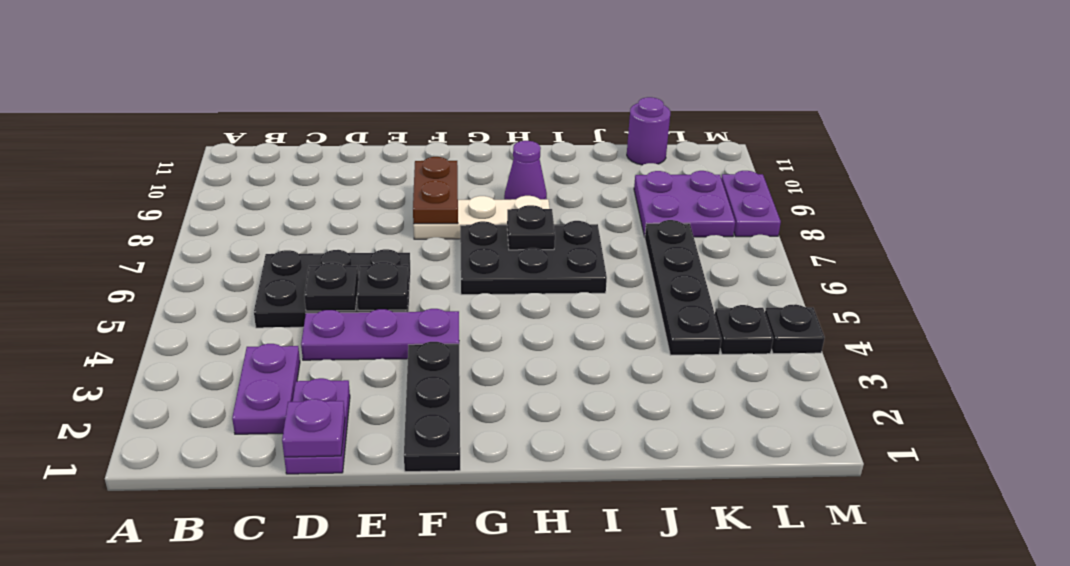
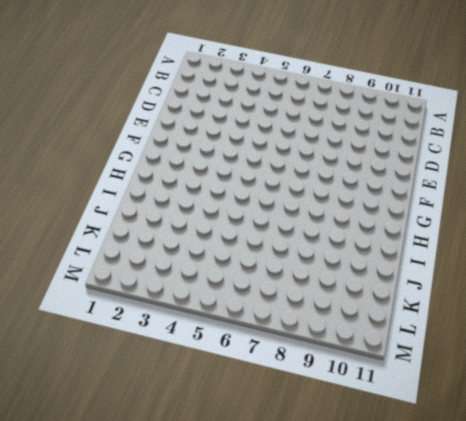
none -> purple plate C2:C3 level 1
none -> black plate C5:E6 level 1
none -> purple plate D1:D2 level 1

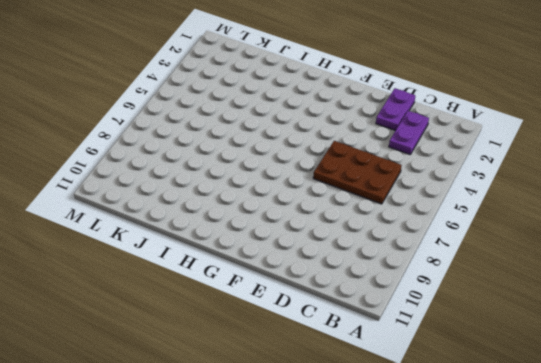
brown plate C5:E6 level 1 -> black plate C5:E6 level 1
none -> purple plate D4:F4 level 1
none -> black plate F1:F3 level 1
none -> white plate F8:H8 level 1

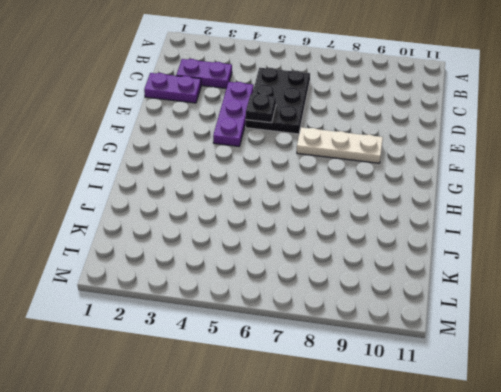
white plate F7:F9 level 1 -> white plate F8:H8 level 1
none -> black plate F1:F3 level 1
none -> black plate G6:I7 level 1
none -> purple cone H9 level 1

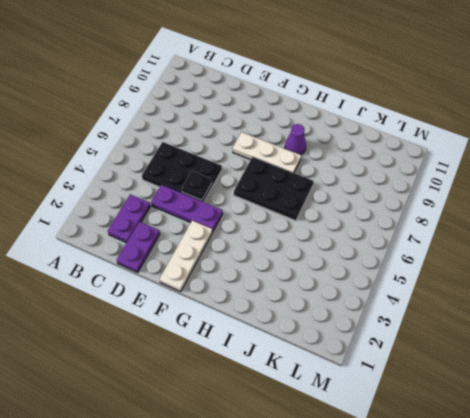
white plate F1:F3 level 1 -> black plate F1:F3 level 1
none -> black plate K4:K7 level 1
none -> purple plate K8:L9 level 1
none -> purple round brick K11 level 1

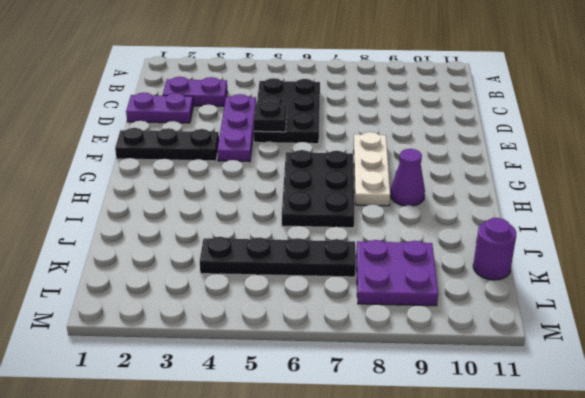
none -> black plate L4 level 1
none -> black plate M4 level 1
none -> purple plate M8:M9 level 1

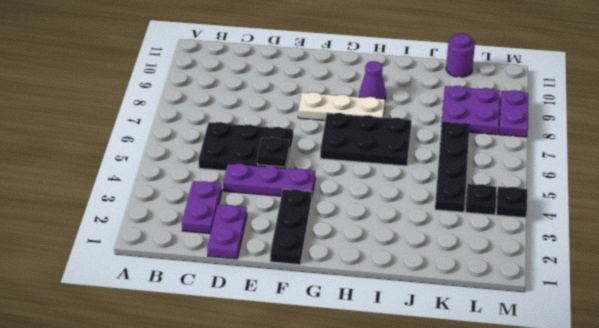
none -> purple plate D1 level 2
none -> black plate D5 level 2
none -> brown plate F8:F9 level 2

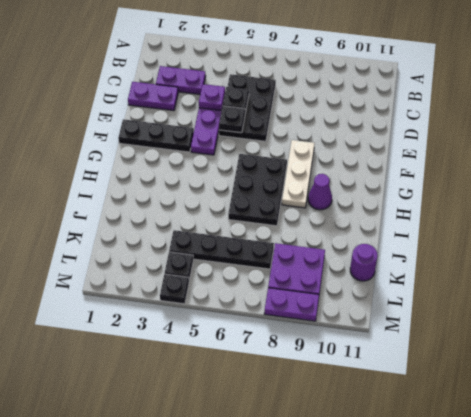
purple plate D4 level 2 -> purple plate D1 level 2
none -> brown plate F8:F9 level 2
none -> black plate H7 level 2

